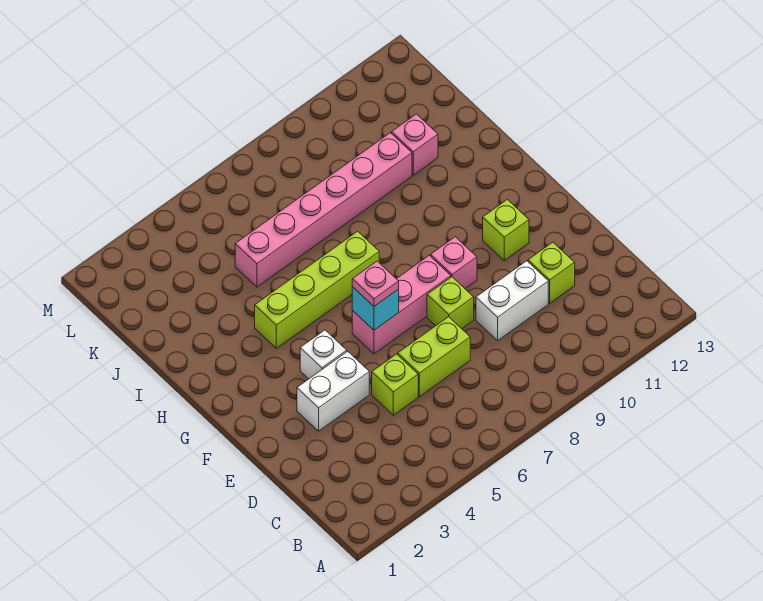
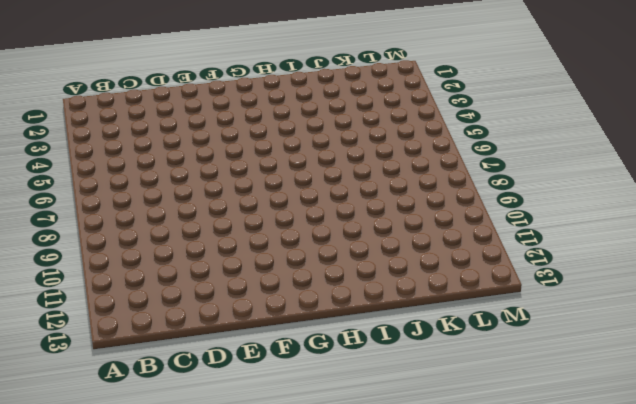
none -> lime brick D5 level 1
none -> lime brick D6:D7 level 1
none -> white brick D9:D10 level 1

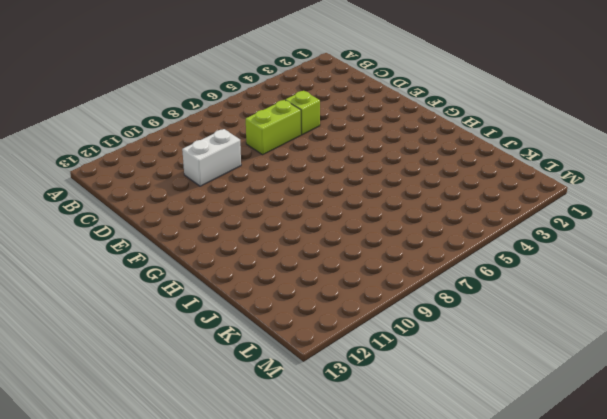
none -> lime brick D11 level 1
none -> white brick E3:E4 level 1
none -> lime brick E8 level 1

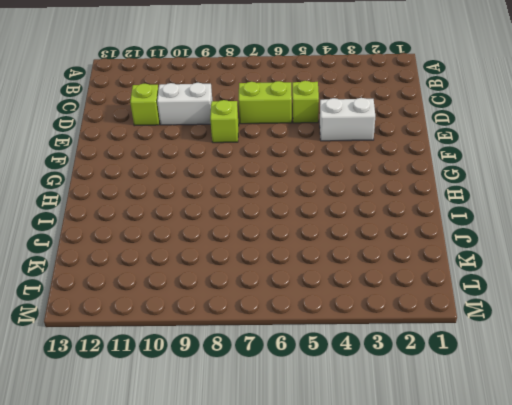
none -> white brick F4 level 1
none -> pink brick F6:F8 level 1
none -> pink brick F9 level 1

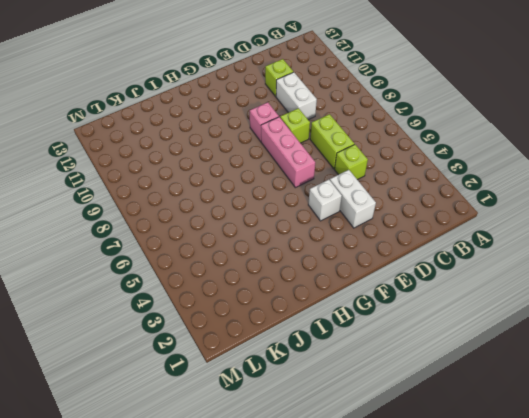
none -> lime brick F11 level 1
none -> lime brick H4:H7 level 1
none -> pink brick J5:J10 level 1

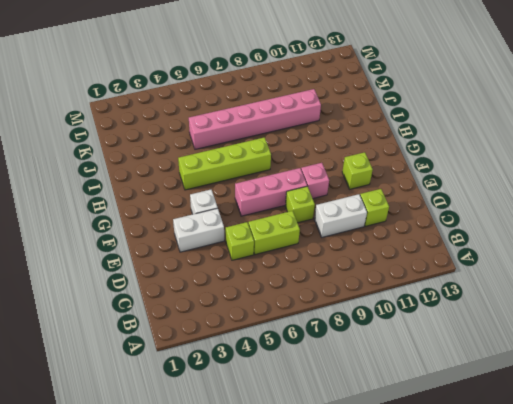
none -> pink brick J11 level 1
none -> cyan brick F6 level 2
none -> pink plate F6 level 3

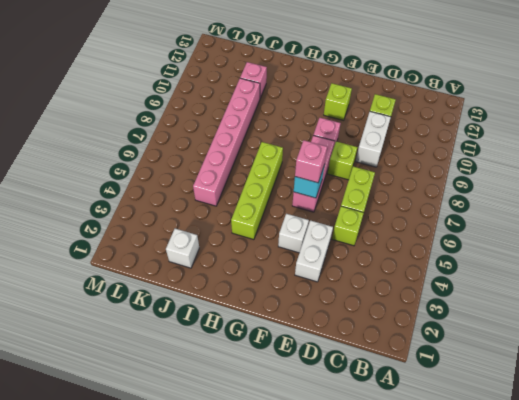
pink brick F6 level 3 -> pink plate F6 level 3
white brick J2 level 1 -> none

